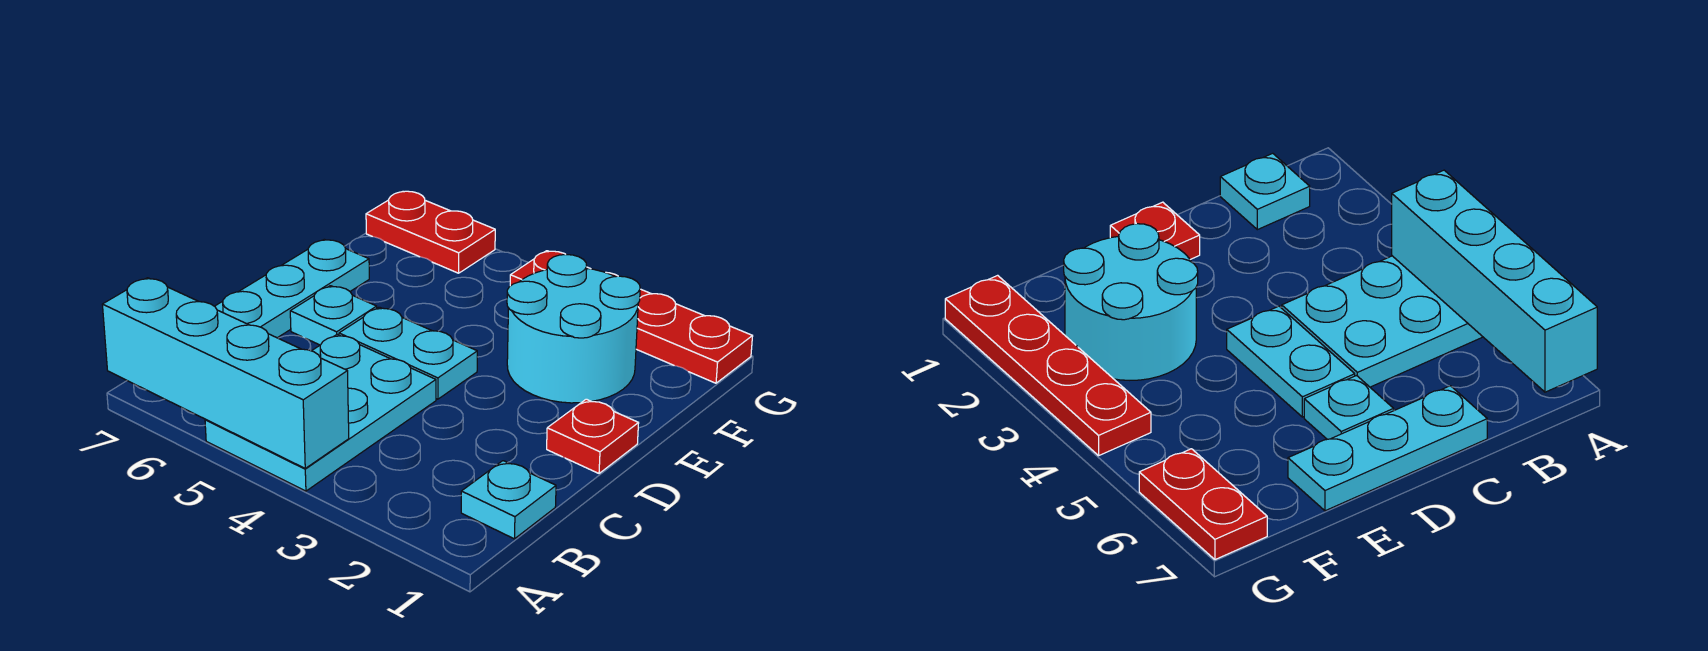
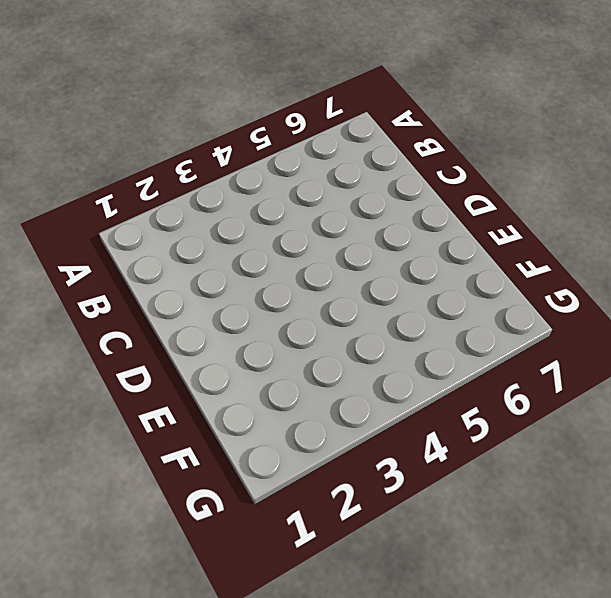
none -> cyan plate A4:C5 level 1
none -> cyan plate B1 level 1

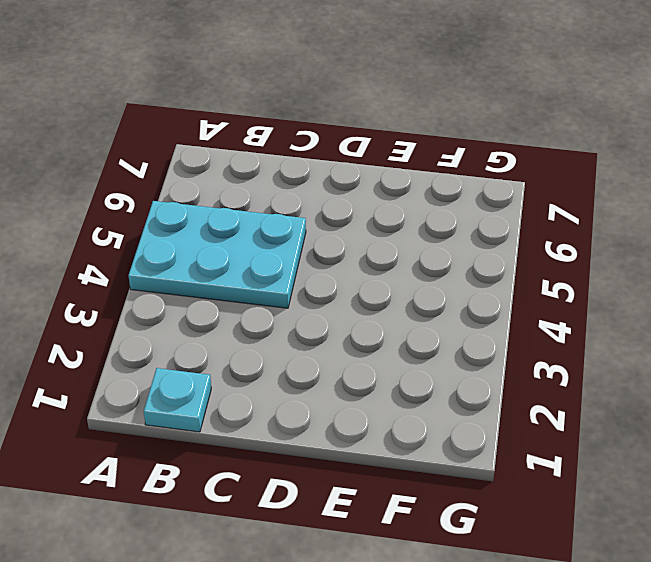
none -> cyan plate C7:E7 level 1
none -> red plate D1 level 1

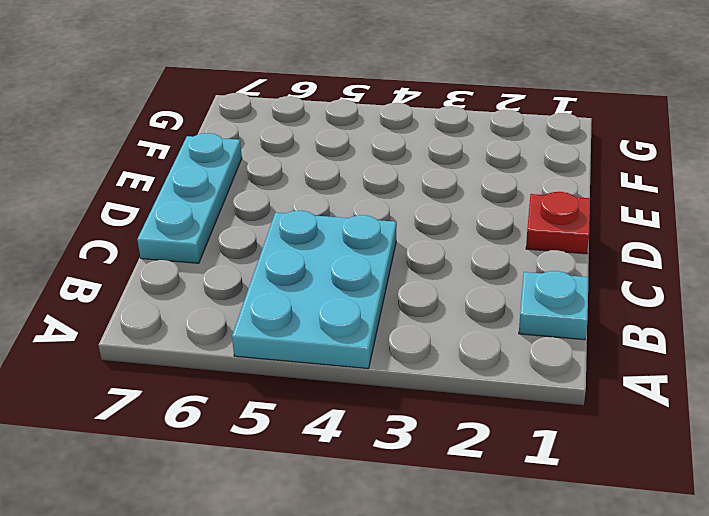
none -> cyan plate D4:D5 level 1
none -> cyan plate D6 level 1

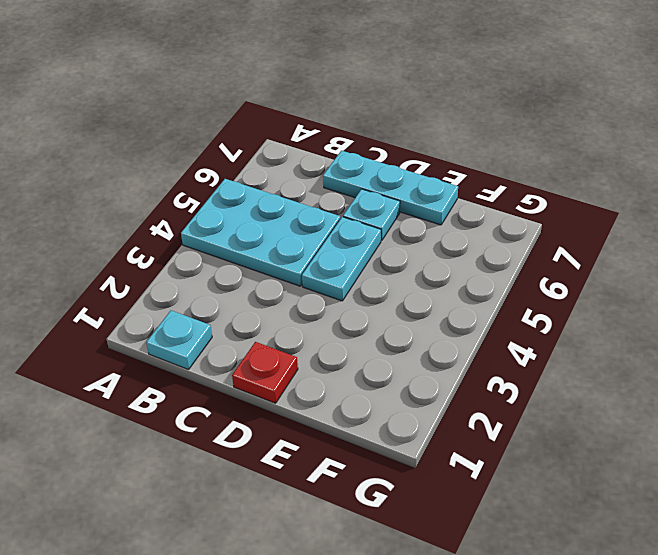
none -> cyan round brick E2:F3 level 1
none -> red plate G1:G4 level 1

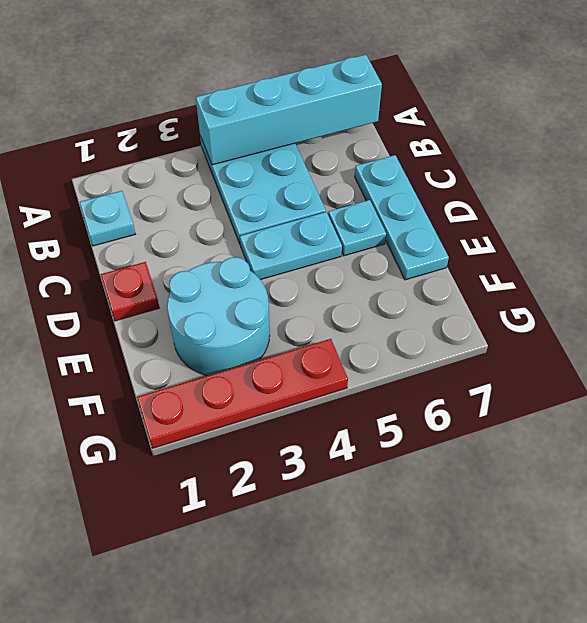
none -> red plate G6:G7 level 1

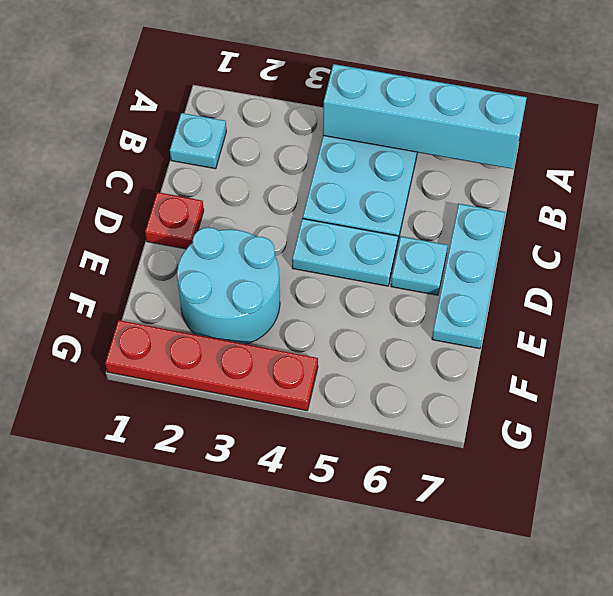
none -> red plate G6:G7 level 1

